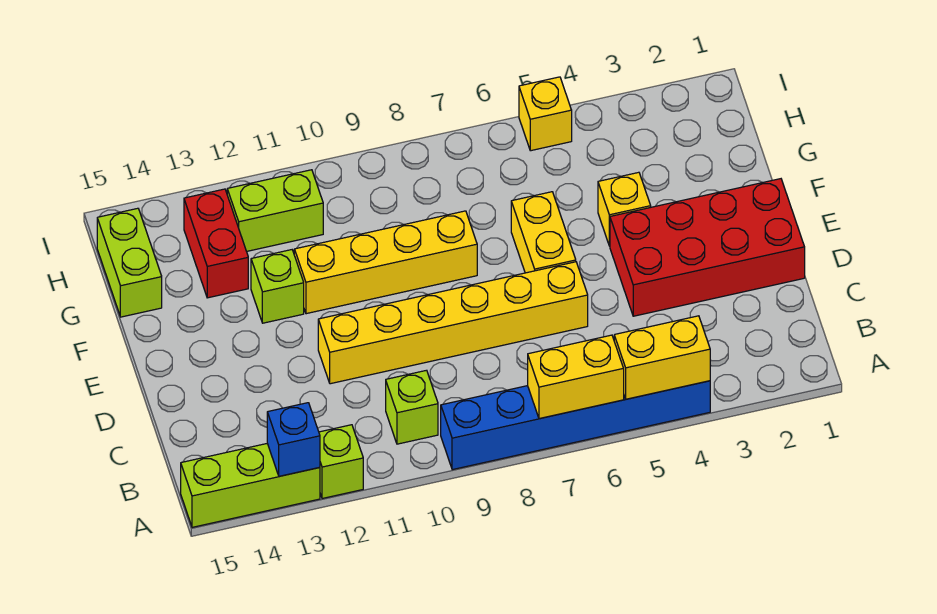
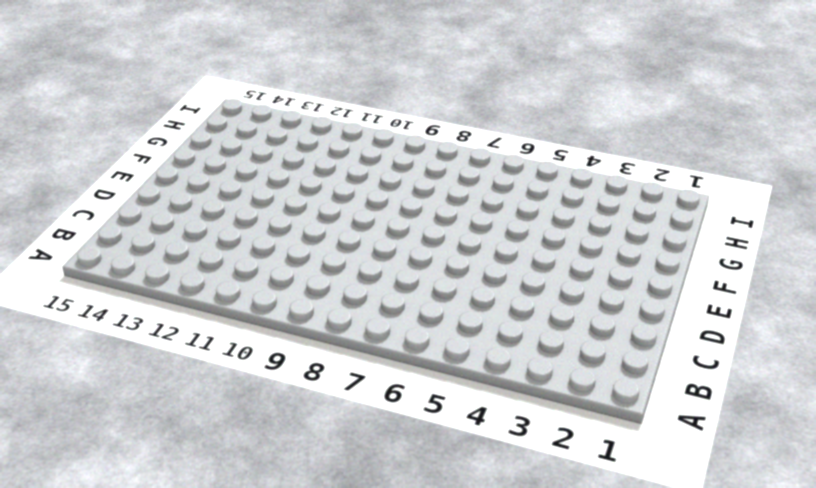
none -> blue brick A4:A9 level 1
none -> lime brick A12 level 1
none -> lime brick A13:A15 level 1

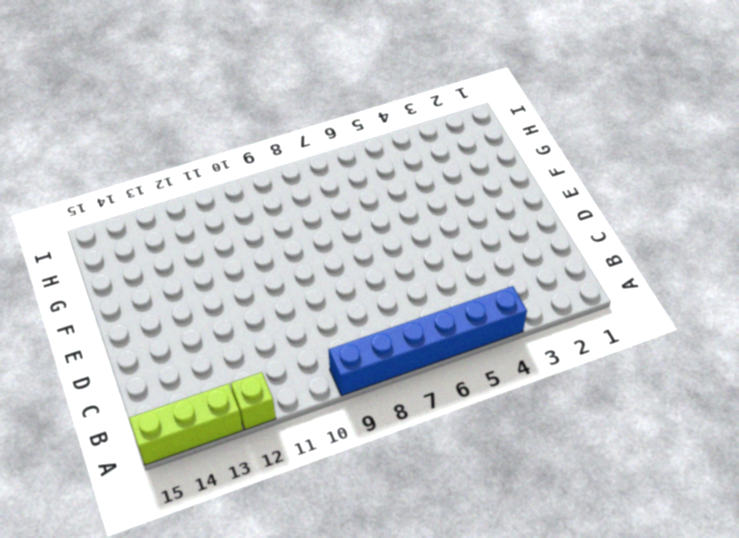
none -> lime brick B10 level 1
none -> red brick D1:E4 level 1
none -> yellow brick D6:D11 level 1

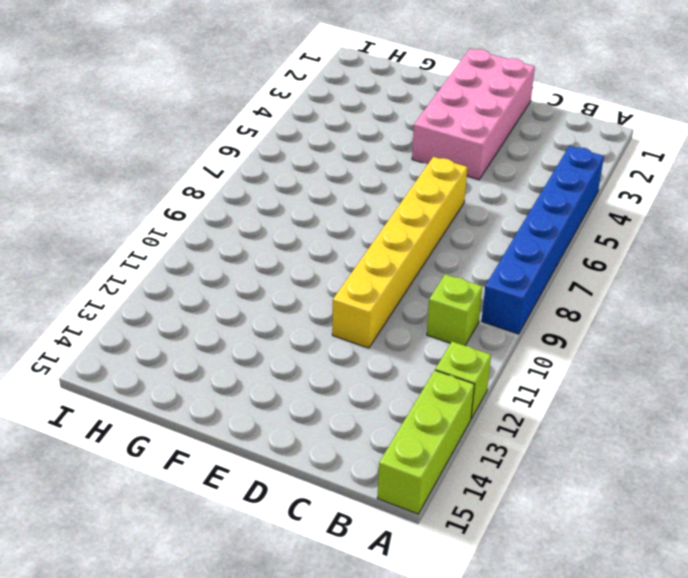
pink brick D1:E4 level 1 -> red brick D1:E4 level 1
none -> yellow brick E6:F6 level 1
none -> yellow brick F4 level 1
none -> yellow brick F8:F11 level 1

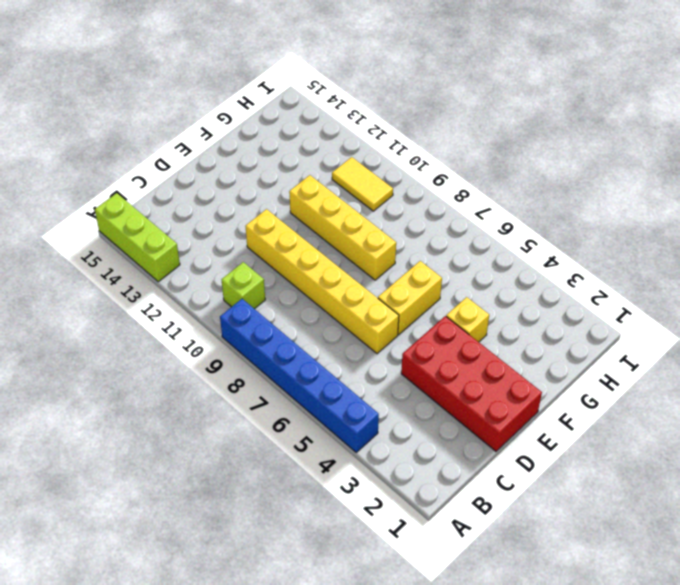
yellow tile H10:H11 level 1 -> lime brick H11:H12 level 1
none -> lime brick A12 level 1
none -> lime brick F12 level 1
none -> red brick G13:H13 level 1

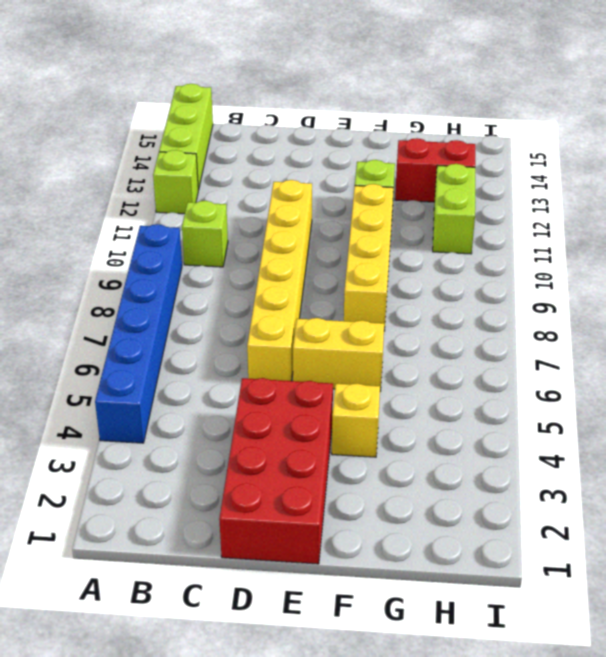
none -> lime brick G15:H15 level 1
none -> yellow brick I5 level 1
none -> yellow brick A4:A5 level 2

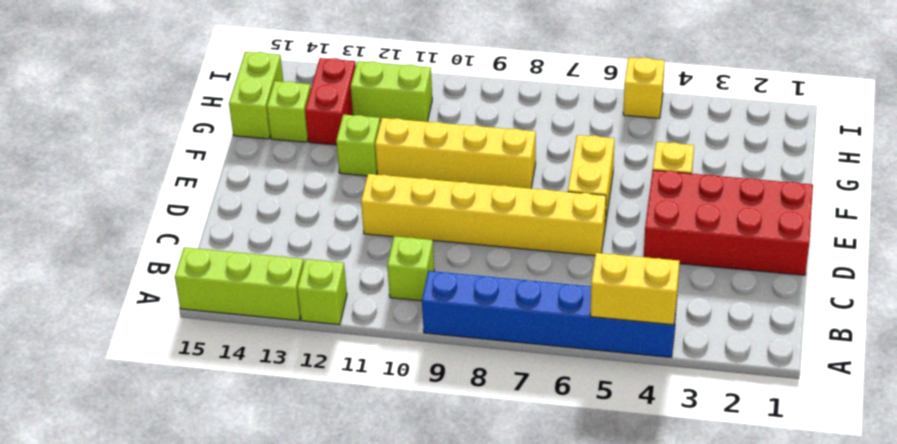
lime brick G14 level 1 -> none
none -> yellow brick A6:A7 level 2
none -> blue brick A13 level 2

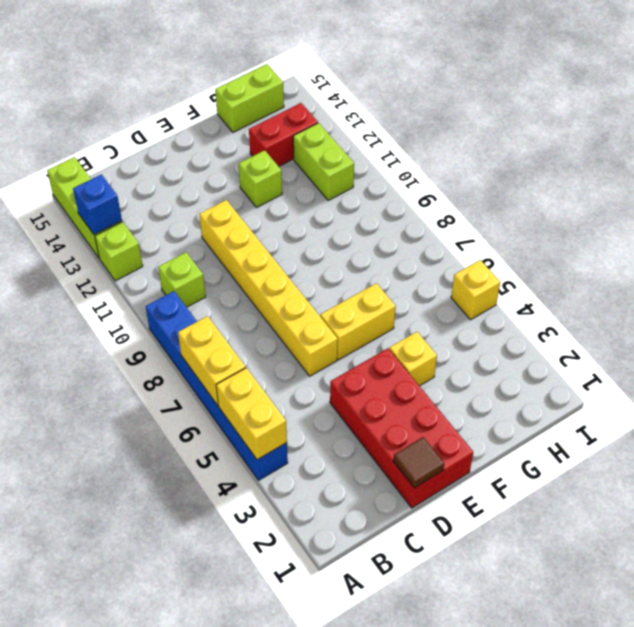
brown tile D1 level 2 -> none
none -> yellow brick F8:F11 level 1

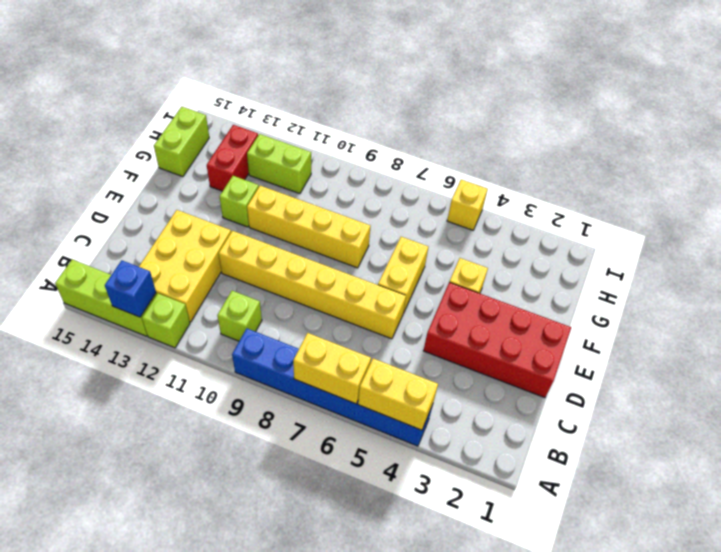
yellow brick B12:D13 level 1 -> none

